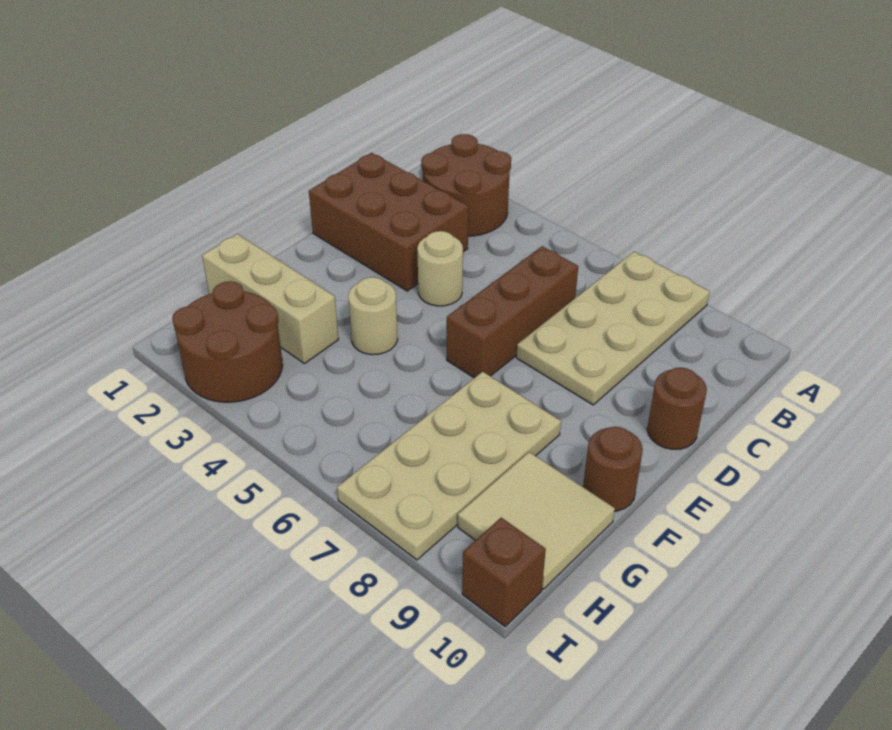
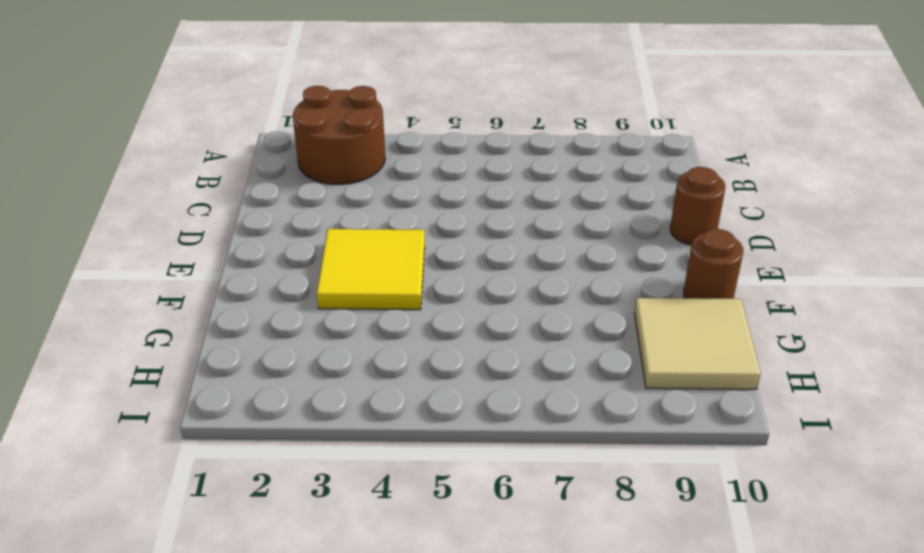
yellow tile E3:F4 level 1 -> tan round brick F4 level 1
none -> tan plate A7:D8 level 1
none -> brown brick C1:D3 level 1
none -> brown brick C6:E6 level 1

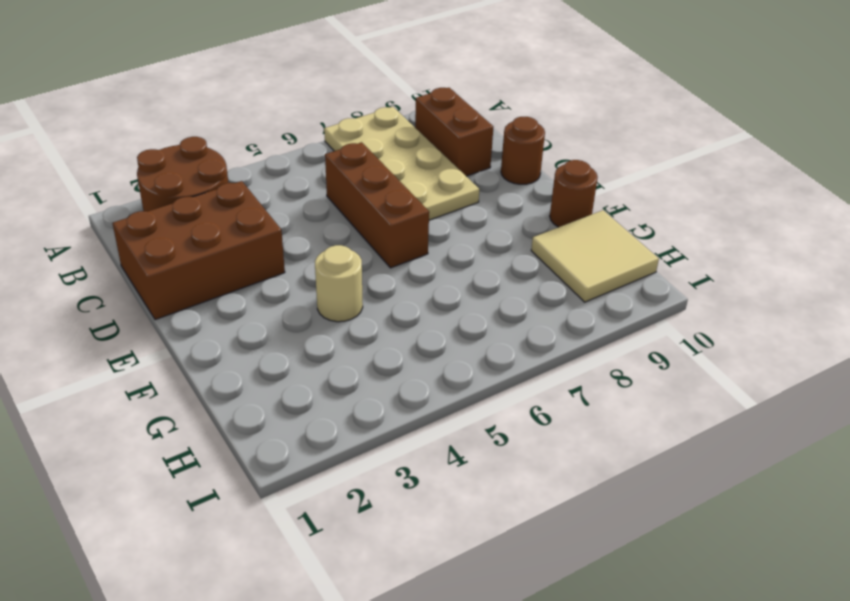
brown brick B9:C9 level 1 -> none
none -> tan round brick D4 level 1
none -> tan plate F7:I8 level 1
none -> tan brick G1:G3 level 1

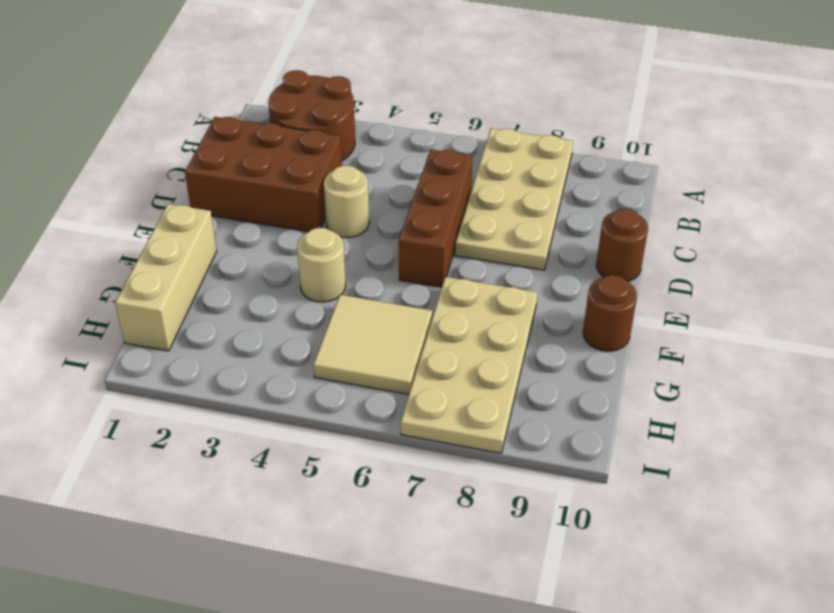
tan brick F1:H1 level 1 -> tan brick G1:G3 level 1
tan tile G5:H6 level 1 -> tan tile G9:H10 level 1
none -> brown round brick H2:I3 level 1
none -> brown brick I10 level 1

